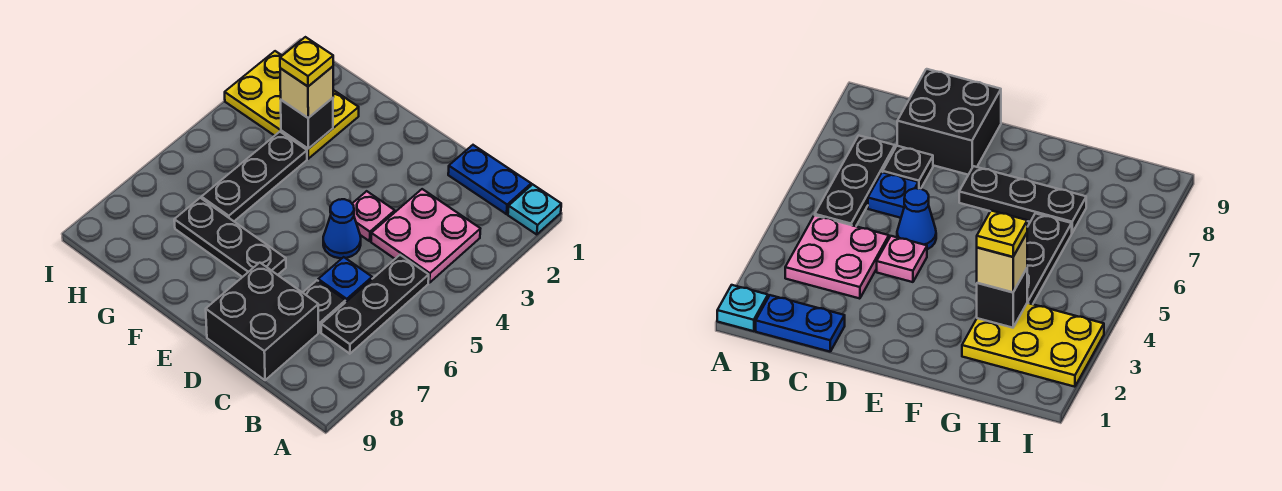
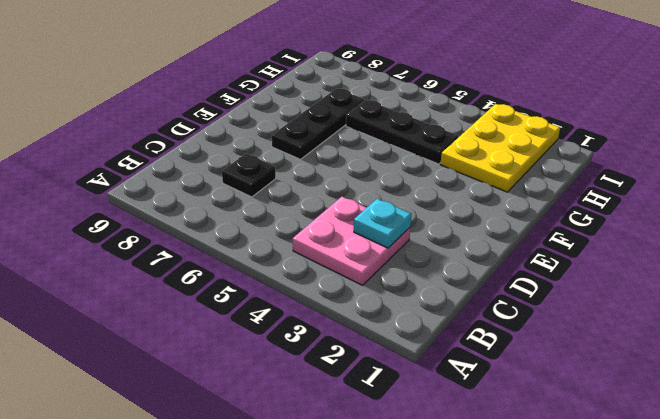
cyan plate C3 level 2 -> cyan plate A1 level 1
none -> blue plate B1:C1 level 1
none -> black plate B5:B7 level 1
none -> blue plate C6 level 1

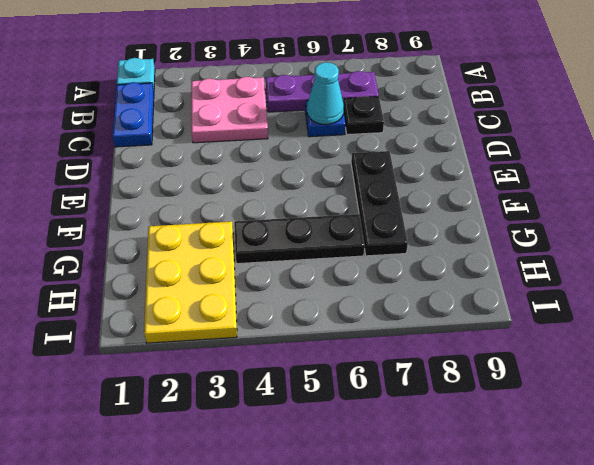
purple plate B5:B7 level 1 -> black plate B5:B7 level 1
cyan cone C6 level 2 -> none
none -> black brick C8:D9 level 1
none -> pink plate D4 level 1
none -> blue cone D5 level 1

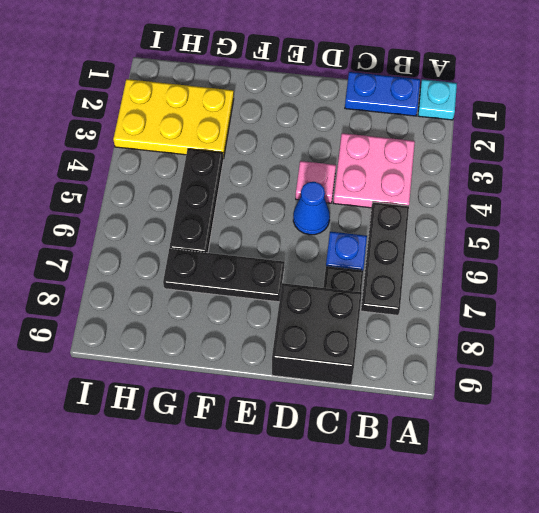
none -> black brick G3 level 2
none -> tan brick G3 level 3
none -> yellow plate G3 level 4

